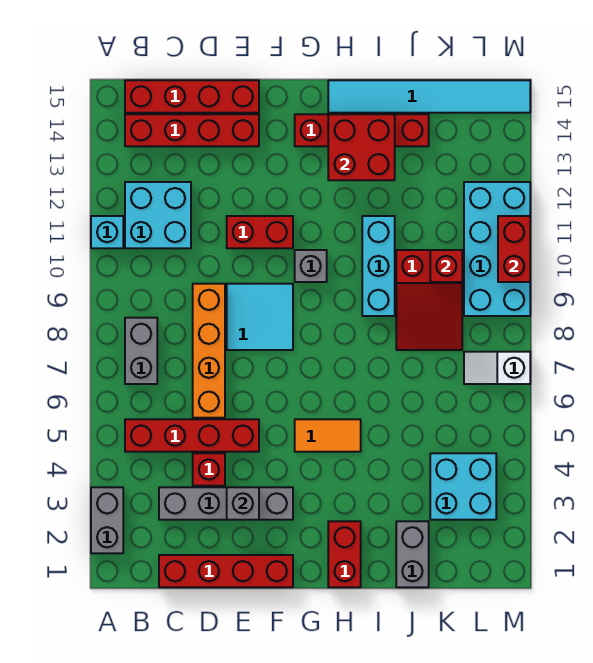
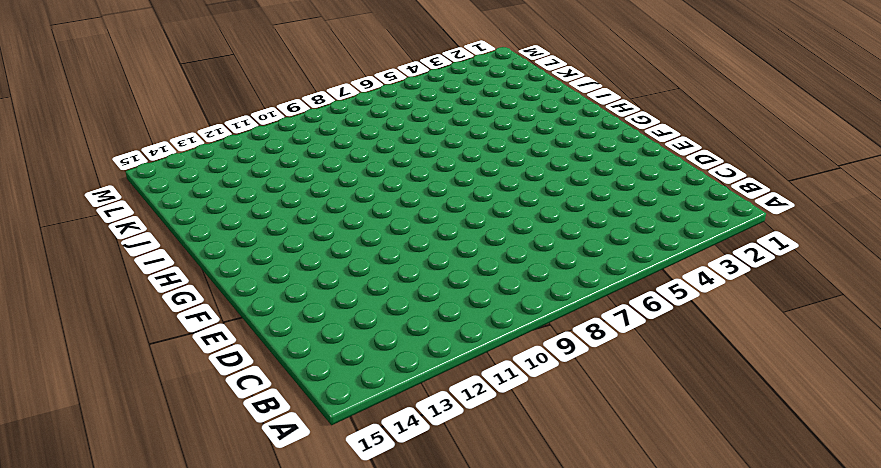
none -> grey brick A2:A3 level 1
none -> cyan brick A11 level 1
none -> red brick B5:E5 level 1

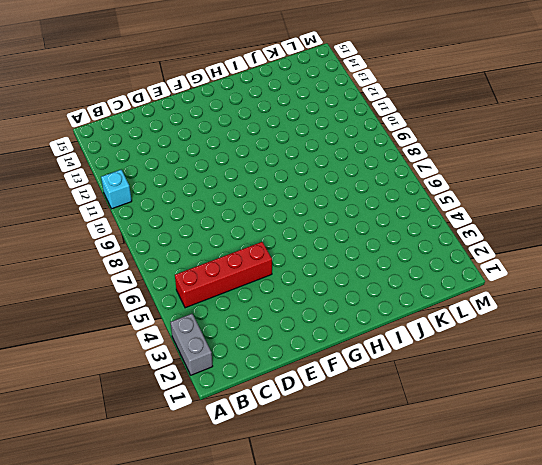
none -> grey brick B7:B8 level 1
none -> cyan brick B11:C12 level 1
none -> red brick B14:E14 level 1

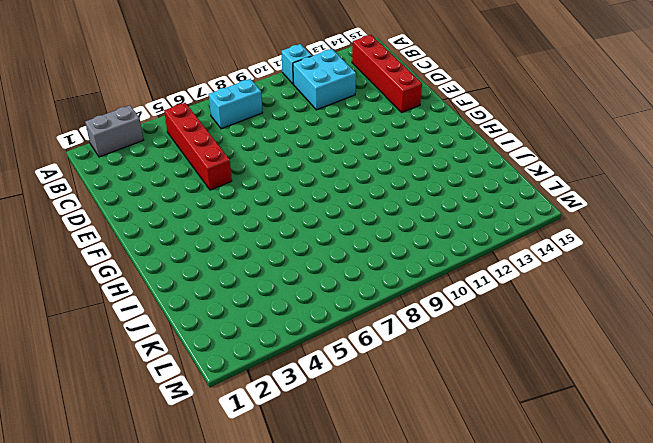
cyan brick B7:B8 level 1 -> grey brick B7:B8 level 1
none -> red brick B15:E15 level 1
none -> red brick C1:F1 level 1
none -> grey brick C3:F3 level 1

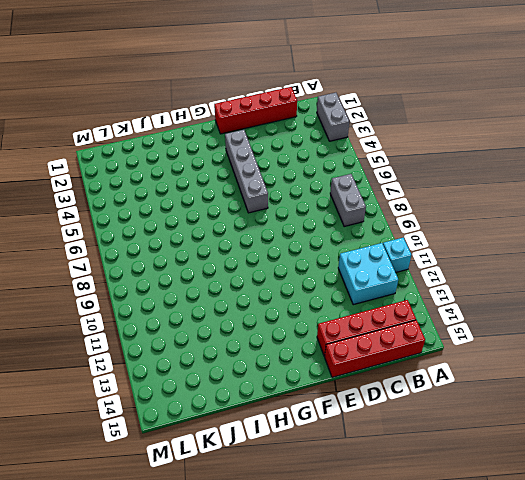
grey brick F3:F6 level 1 -> grey brick C3:F3 level 1
none -> red brick B5:E5 level 1
none -> red brick D4 level 1
none -> orange brick D6:D9 level 1

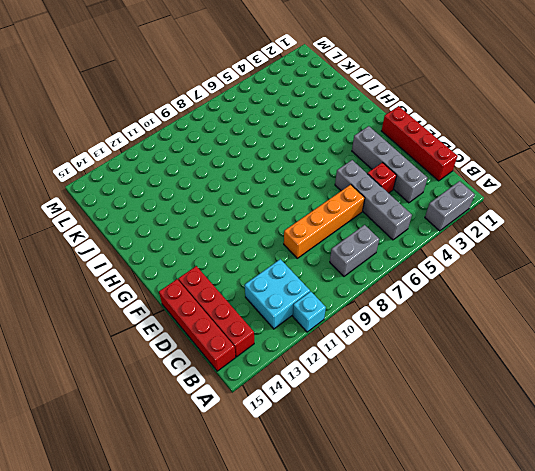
grey brick B5:E5 level 1 -> red brick B5:E5 level 1
none -> cyan tile E8:F9 level 1
none -> red brick E11:F11 level 1
none -> orange tile G5:H5 level 1

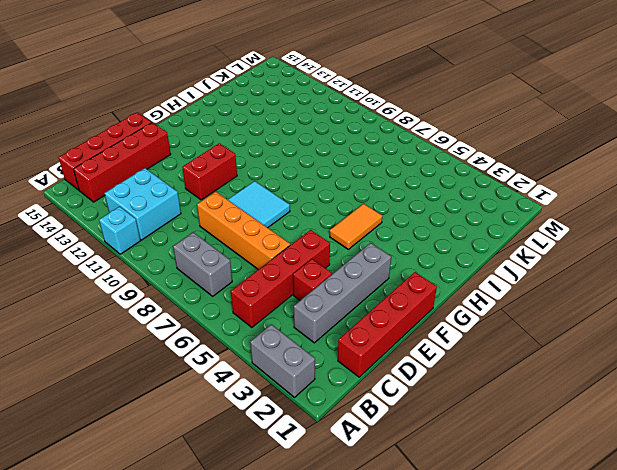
none -> grey brick G10 level 1
none -> red brick G14:J14 level 1
none -> red brick H1:H2 level 1

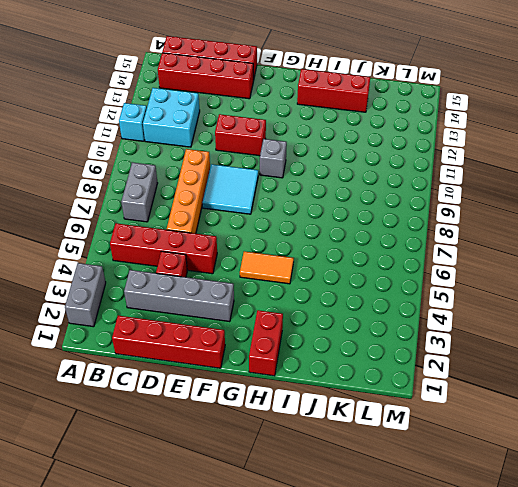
red brick H14:J14 level 1 -> red brick G14:J14 level 1
none -> cyan tile H15:M15 level 1
none -> cyan brick I9:I11 level 1
none -> grey brick J1:J2 level 1

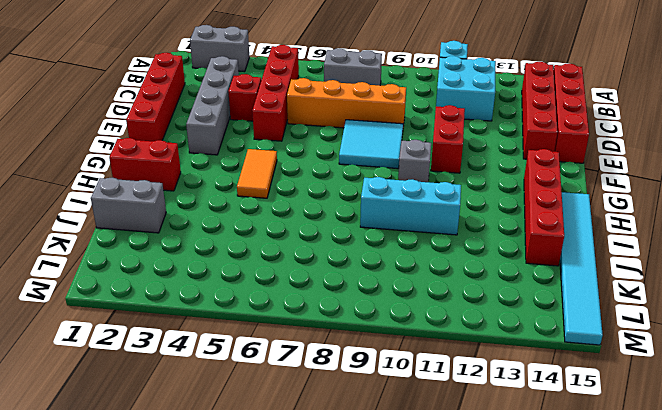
none -> red slope J8:K10 level 1 top 10
none -> cyan brick K3:L4 level 1
none -> white slope L7:M7 level 1 top M

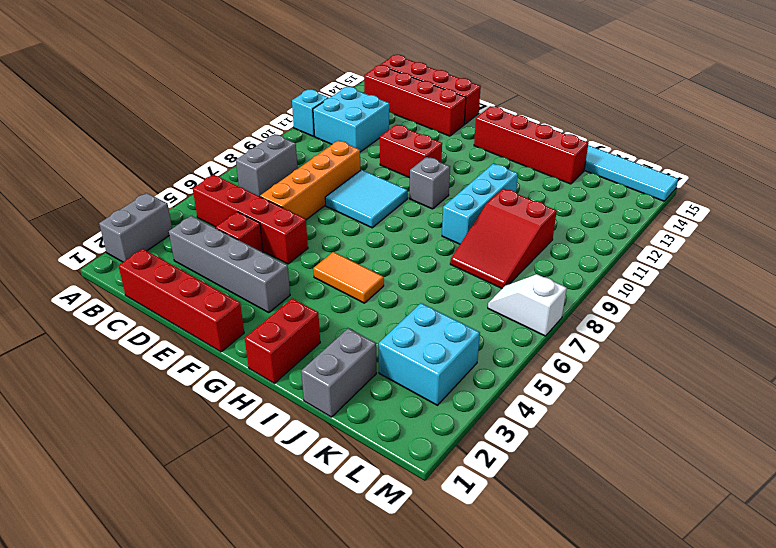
none -> cyan brick L9:M12 level 1
none -> grey brick E3 level 2
none -> red brick H13:I14 level 2

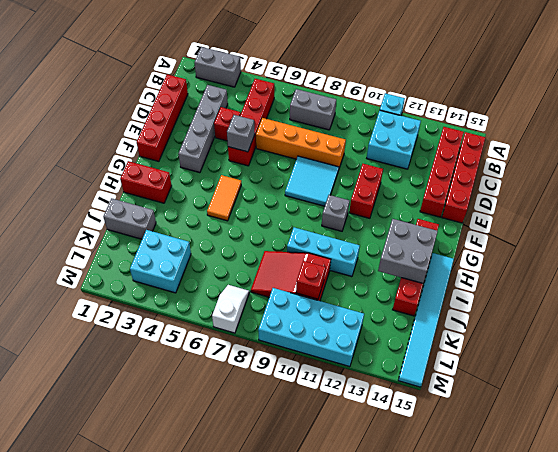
grey brick E5 level 2 -> grey brick E3 level 2
grey brick H13:I14 level 2 -> red brick H13:I14 level 2
none -> red brick M10:M11 level 2

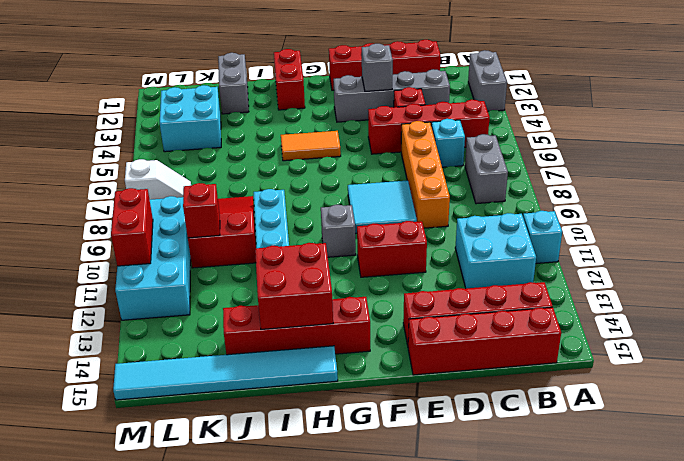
cyan brick C6 level 1 -> none

